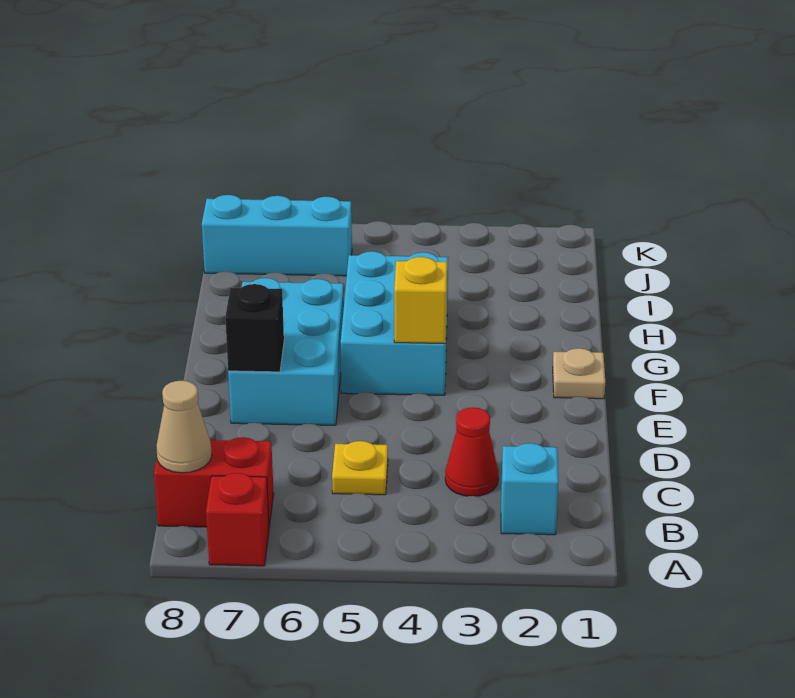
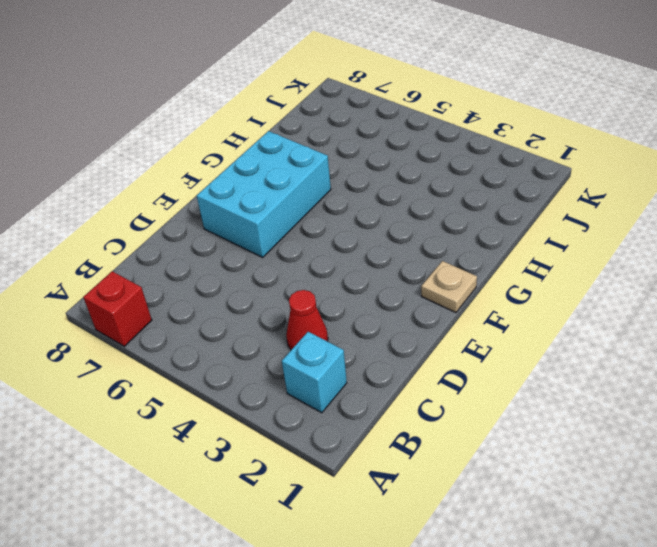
none -> red brick B7:B8 level 1
none -> yellow plate C5 level 1
none -> cyan brick F4:H5 level 1

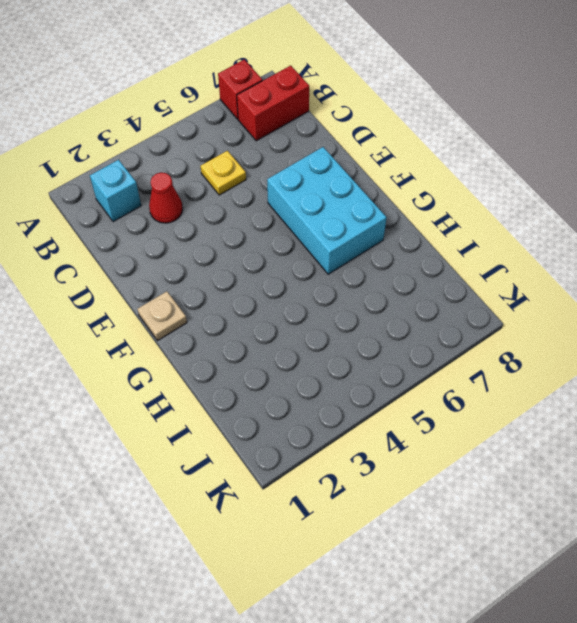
none -> cyan brick F4:H5 level 1
none -> cyan brick J6:J8 level 1
none -> tan cone B8 level 2

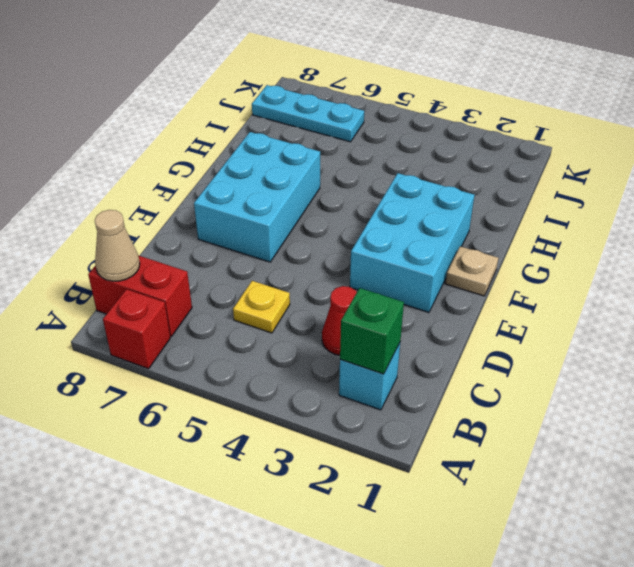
green brick B2 level 2 -> none
cyan brick E2:G3 level 1 -> cyan brick F4:H5 level 1
cyan plate J6:J8 level 1 -> cyan brick J6:J8 level 1
none -> black brick E7 level 2
none -> yellow brick F4 level 2

